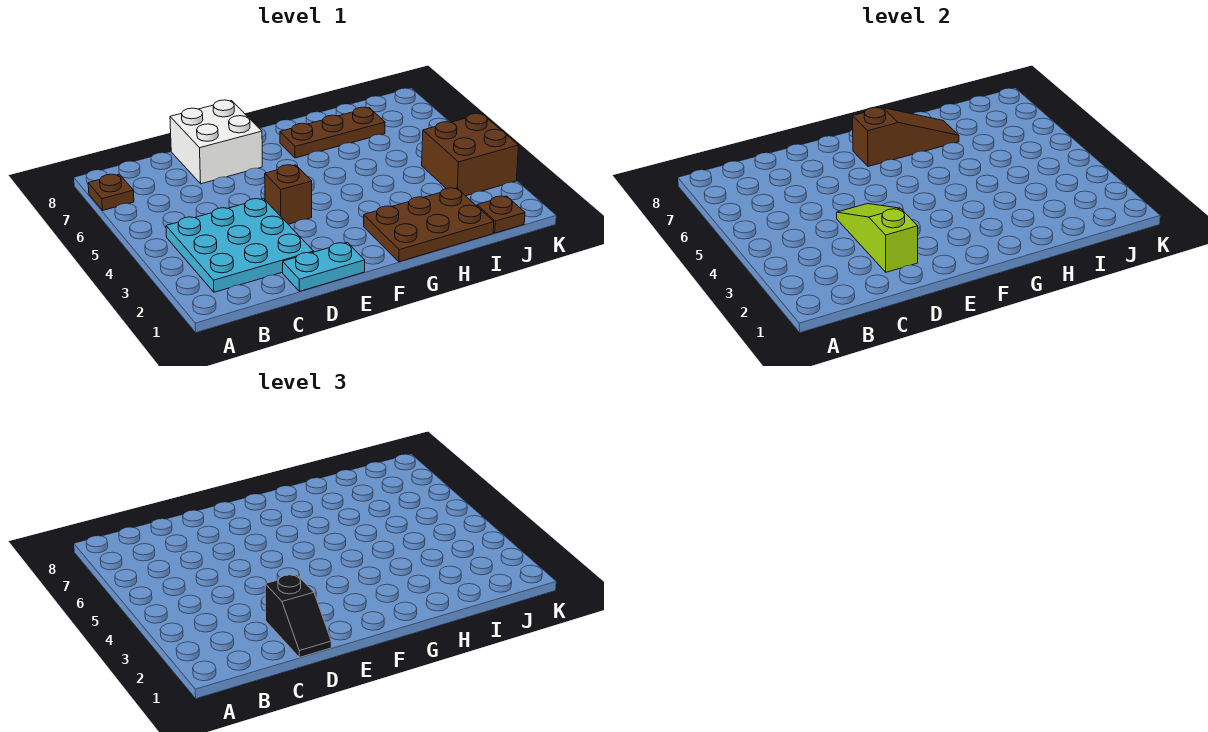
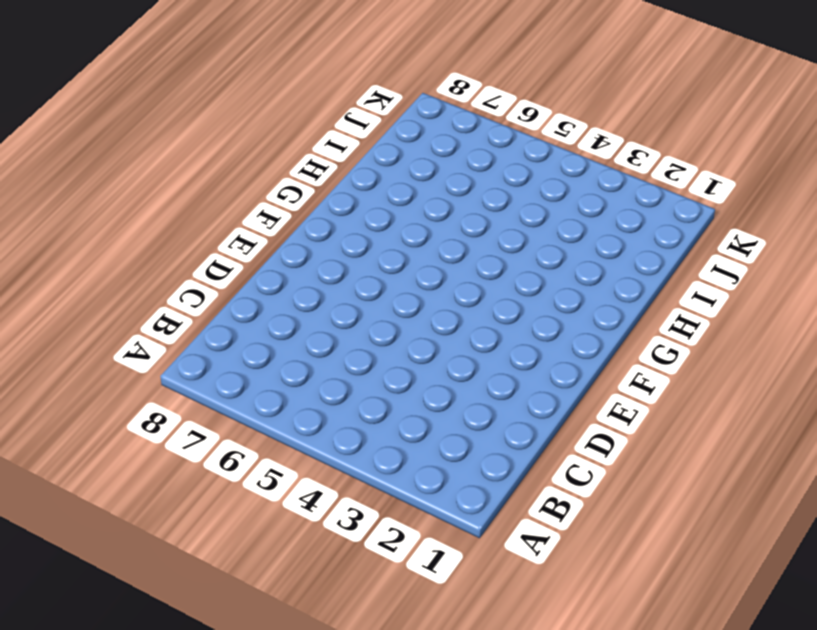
none -> brown plate A7 level 1
none -> cyan plate B2:D4 level 1
none -> cyan plate D1:E1 level 1

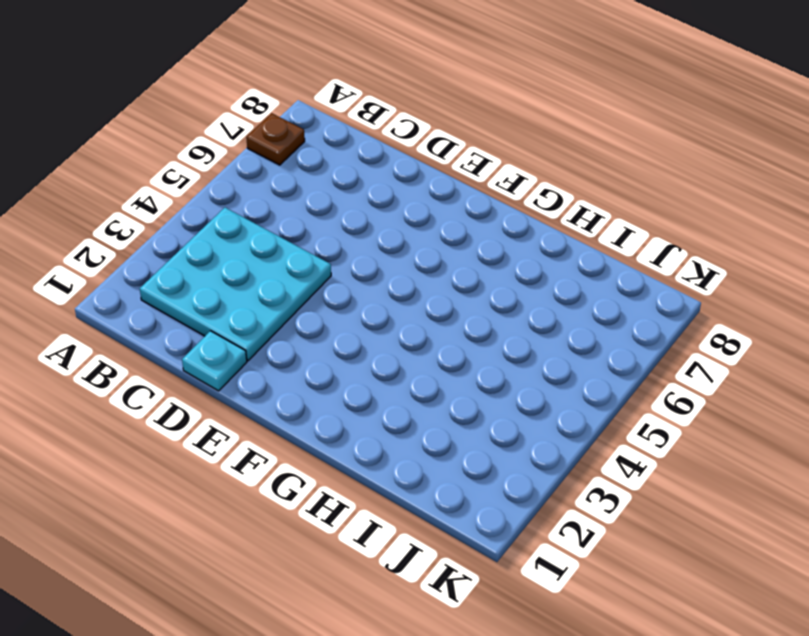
cyan plate D1 level 1 -> cyan plate D1:E1 level 1
none -> white brick D7:E8 level 1
none -> brown brick E4 level 1
none -> brown plate G1:I2 level 1

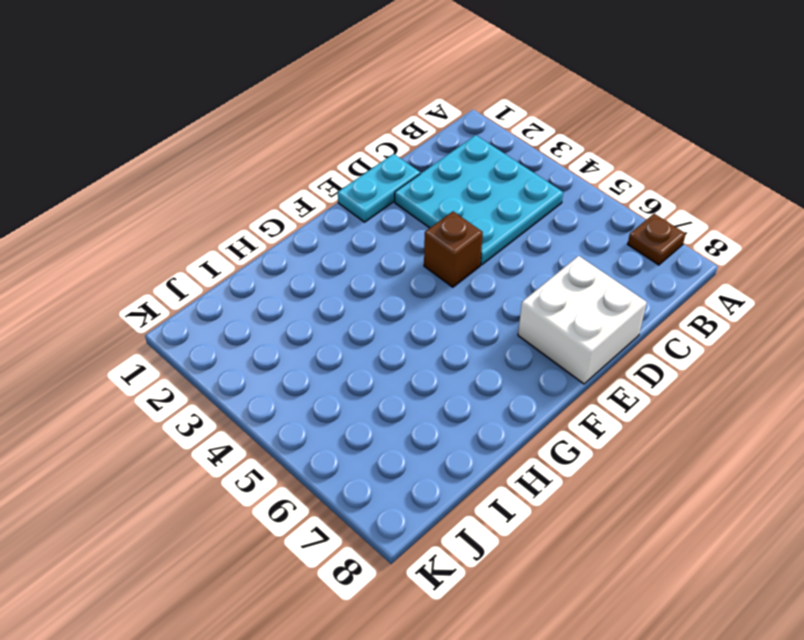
none -> brown plate G1:I2 level 1
none -> brown plate G7:I7 level 1
none -> brown plate J1 level 1

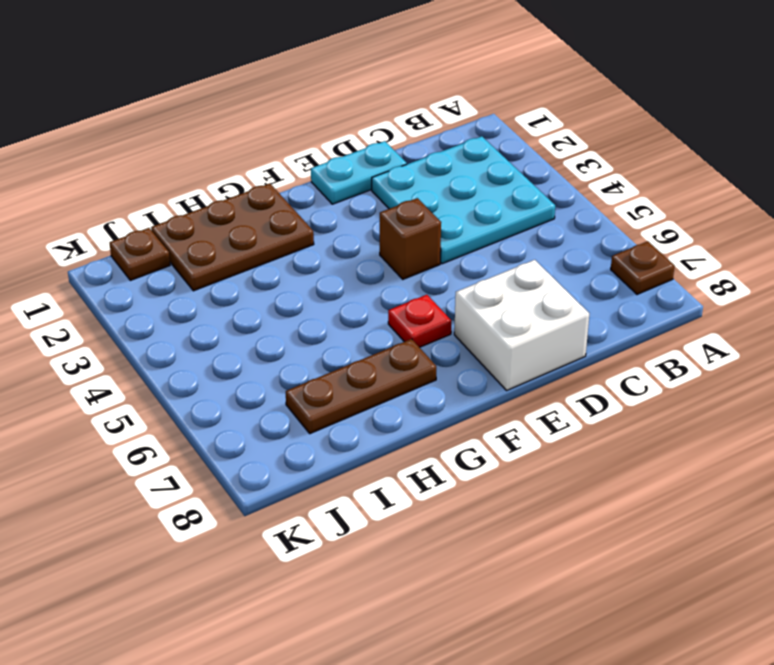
red plate F6 level 1 -> none
none -> brown brick J3:K4 level 1
none -> lime slope D2:D4 level 2 top 2
none -> brown slope F7:H7 level 2 top F

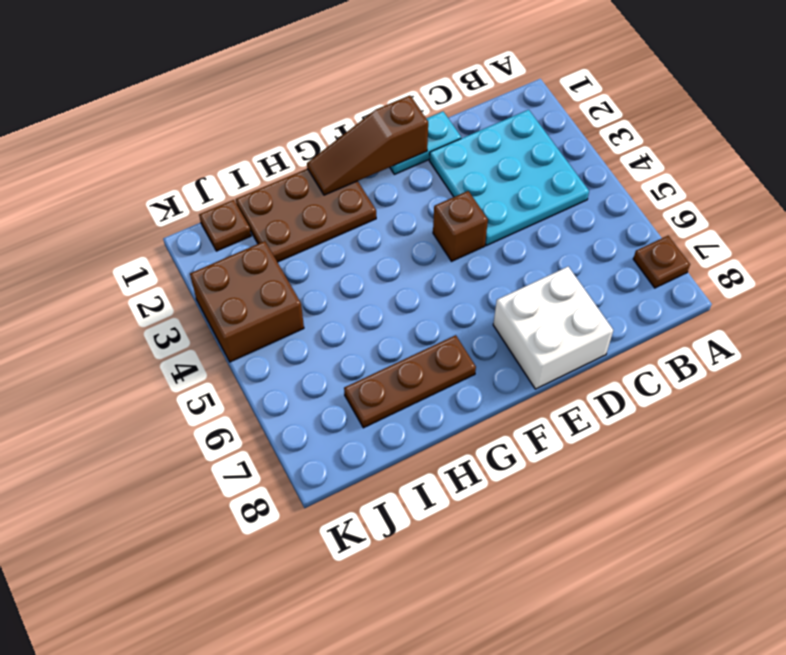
brown slope E1:G1 level 2 top E -> brown slope F7:H7 level 2 top F
none -> lime slope D2:D4 level 2 top 2
none -> black slope D1:D2 level 3 top 2

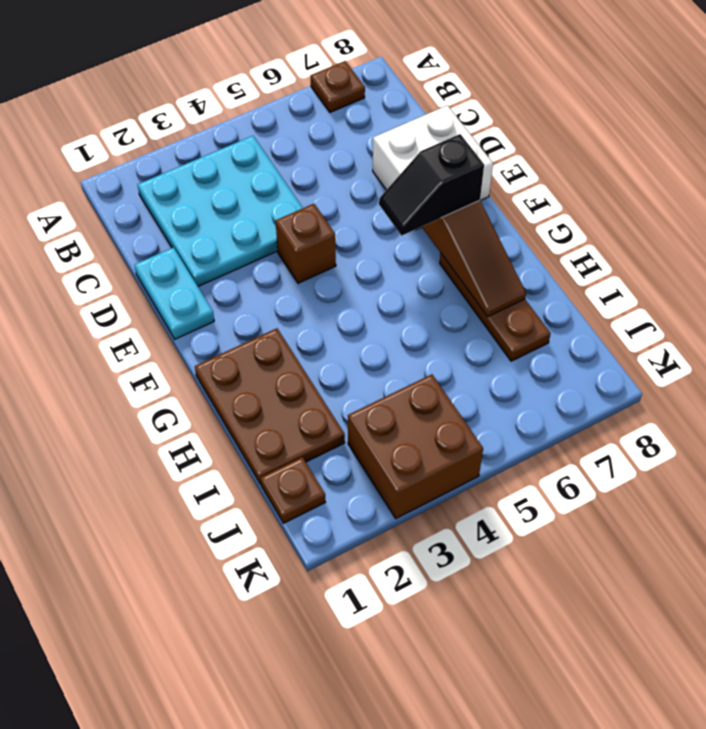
black slope F6:F7 level 3 top 7 -> black slope D1:D2 level 3 top 2
none -> lime slope D2:D4 level 2 top 2

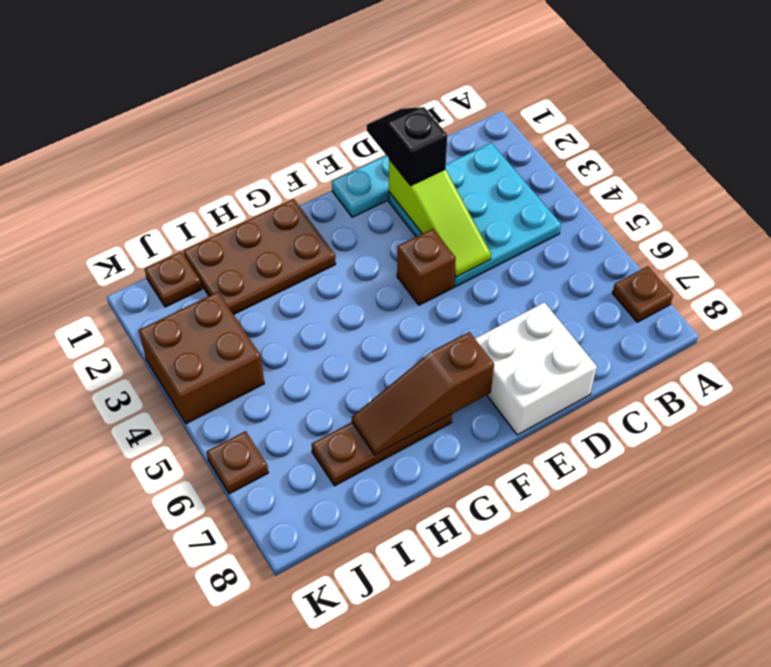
brown plate K6 level 1 -> none

